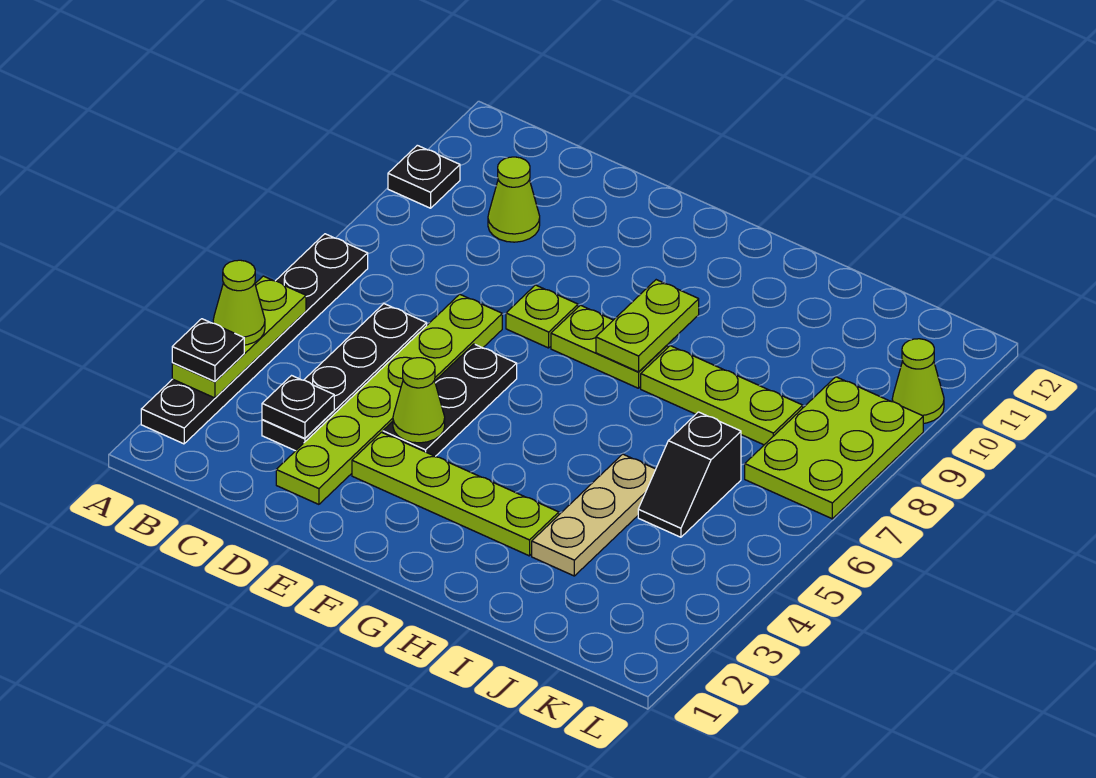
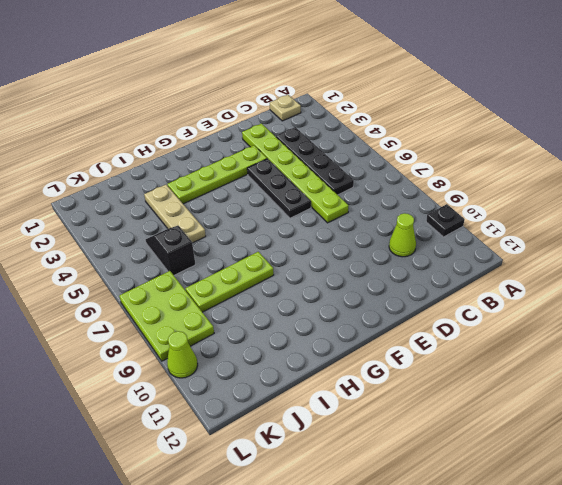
tan plate B1 level 1 -> none
none -> black plate A2:A7 level 1
none -> lime plate E8 level 1
none -> lime plate F8:G8 level 1

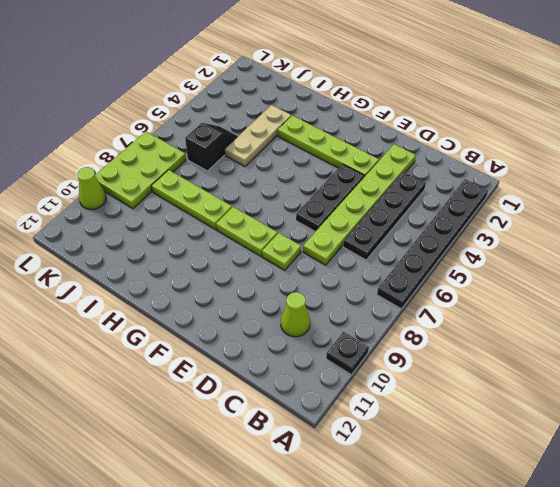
none -> lime plate A3:A5 level 2
none -> black plate C3 level 2
none -> lime cone E4 level 2

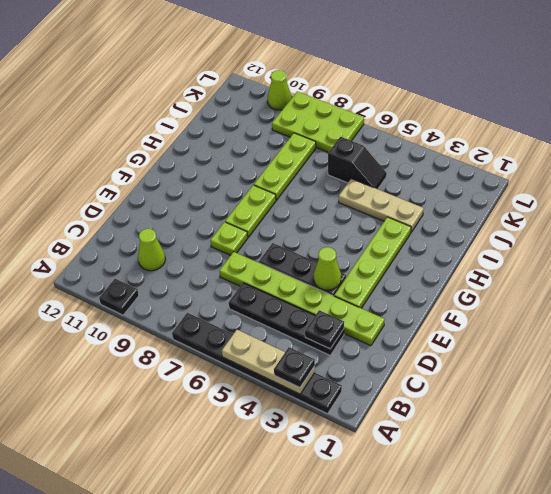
tan plate A3:A5 level 2 -> lime plate A3:A5 level 2
none -> lime plate G8:G9 level 2
none -> lime cone A4 level 3

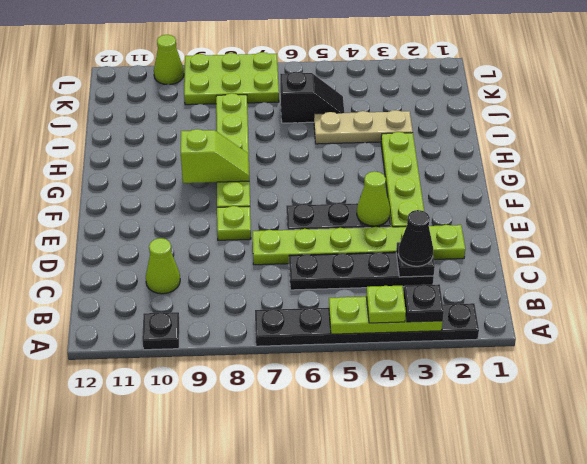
lime plate A4 level 3 -> lime cone A4 level 3
black cone C3 level 3 -> none
lime slope G8:G9 level 2 top 9 -> lime plate G8:G9 level 2

